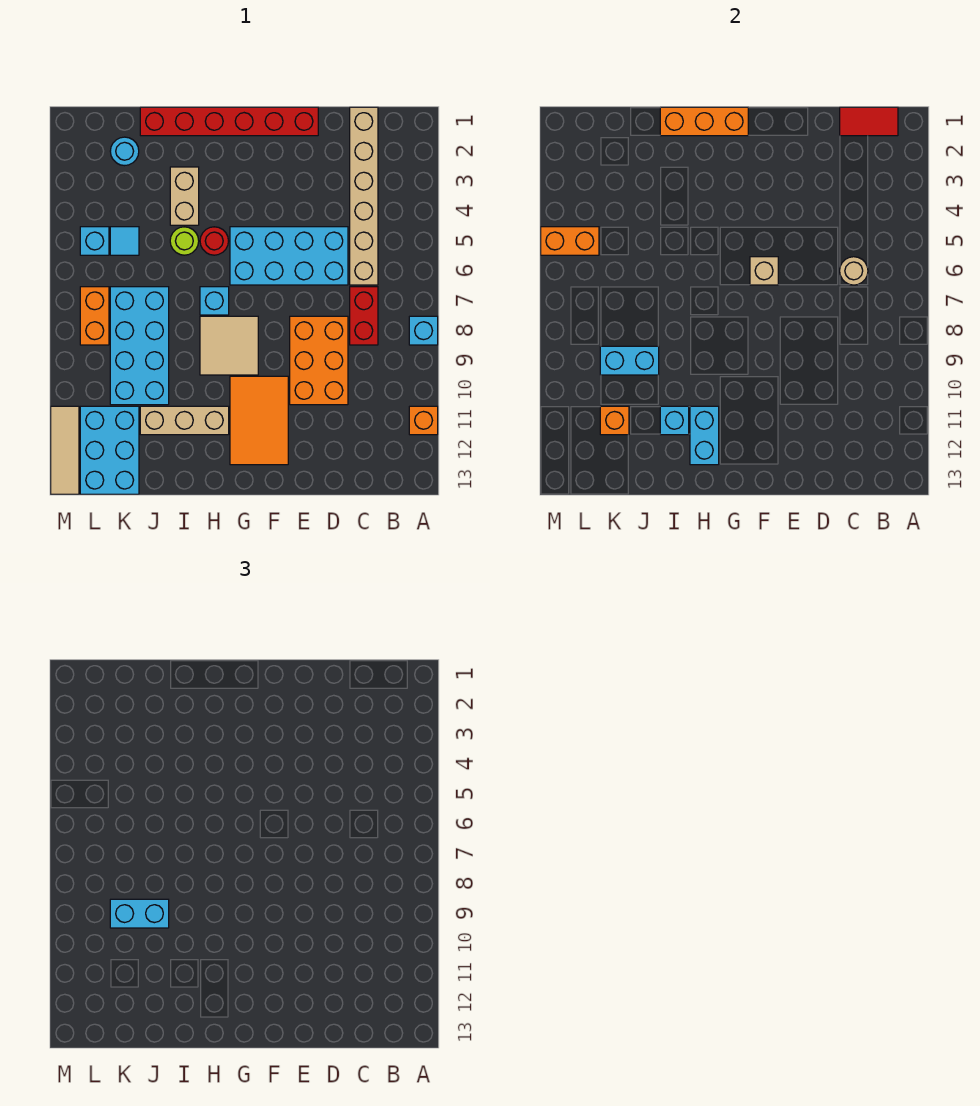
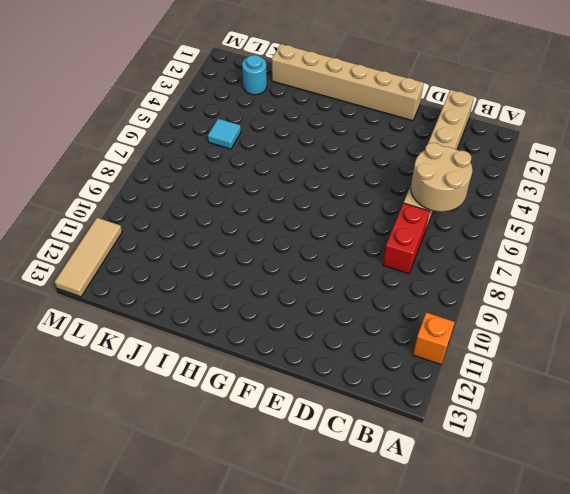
tan round brick B5:C6 level 2 -> tan round brick C6 level 2
tan brick E1:J1 level 1 -> red brick E1:J1 level 1
none -> cyan brick A8 level 1
none -> cyan brick D5:G6 level 1
none -> orange brick D8:E10 level 1
none -> orange tile F10:G12 level 1

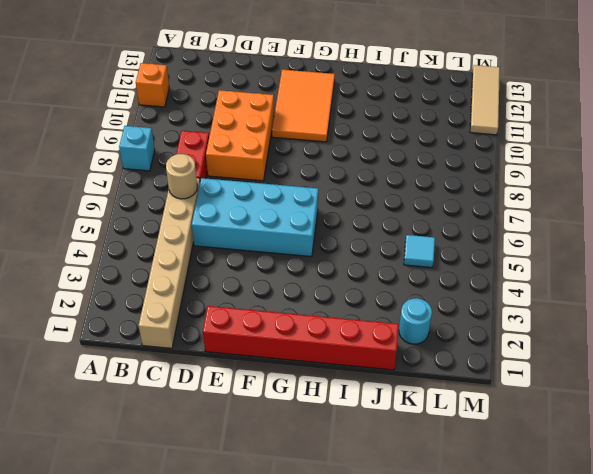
none -> tan tile G8:H9 level 1
none -> red round brick H5 level 1
none -> cyan brick H7 level 1
none -> tan brick H11:J11 level 1

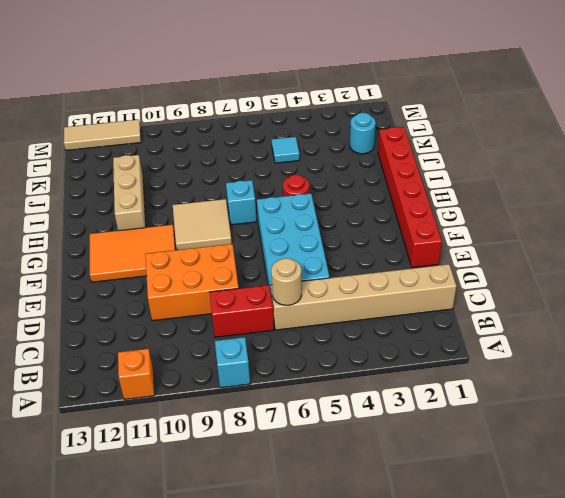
none -> tan brick I3:I4 level 1
none -> lime round brick I5 level 1
none -> cyan brick J7:K10 level 1
none -> cyan brick K11:L13 level 1

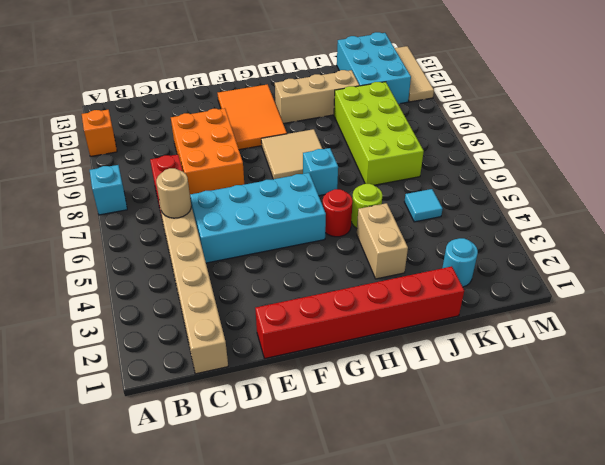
lime brick J7:K10 level 1 -> cyan brick J7:K10 level 1
none -> cyan brick L5 level 1
none -> orange brick L7:L8 level 1
none -> red tile B1:C1 level 2
none -> tan brick F6 level 2

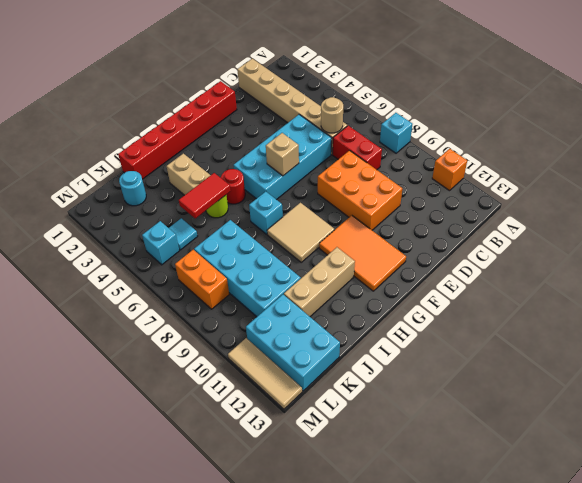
red tile I5:J5 level 2 -> red tile B1:C1 level 2
none -> orange brick G1:I1 level 2
none -> cyan brick H11:H12 level 2
none -> cyan brick I11 level 2
none -> cyan brick J9:K9 level 2

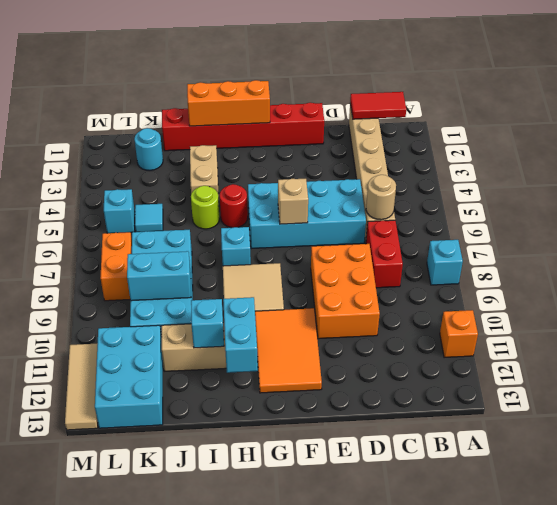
none -> orange brick K11 level 2
none -> orange brick L5:M5 level 2
none -> cyan brick J9:K9 level 3

